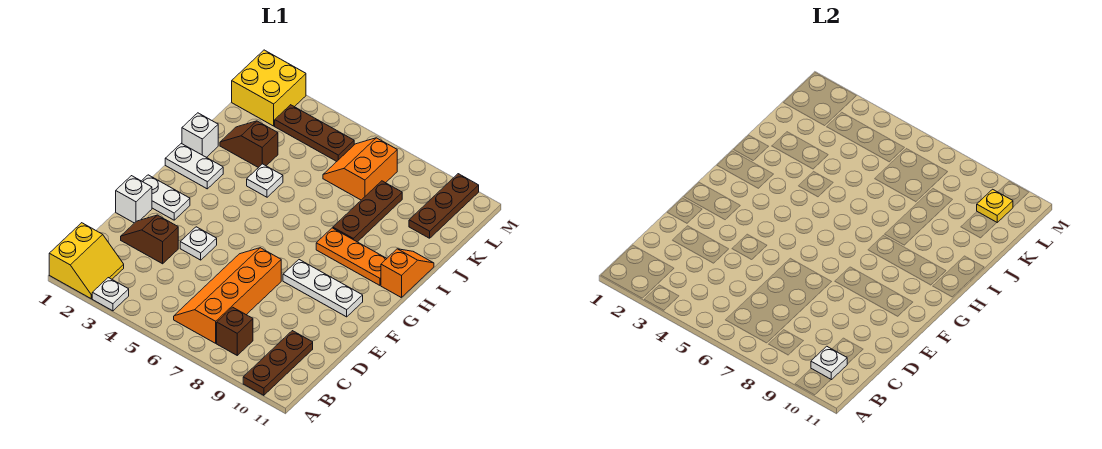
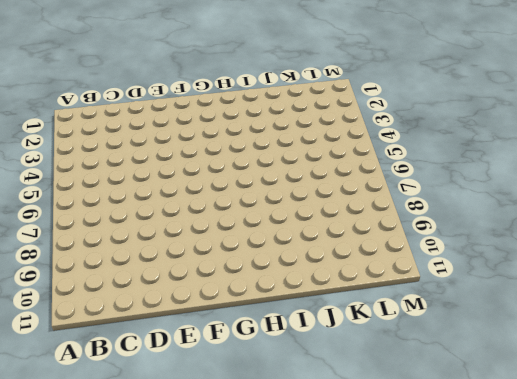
none -> yellow slope A1:B2 level 1 top 1
none -> white plate A3 level 1
none -> brown plate A10:C10 level 1

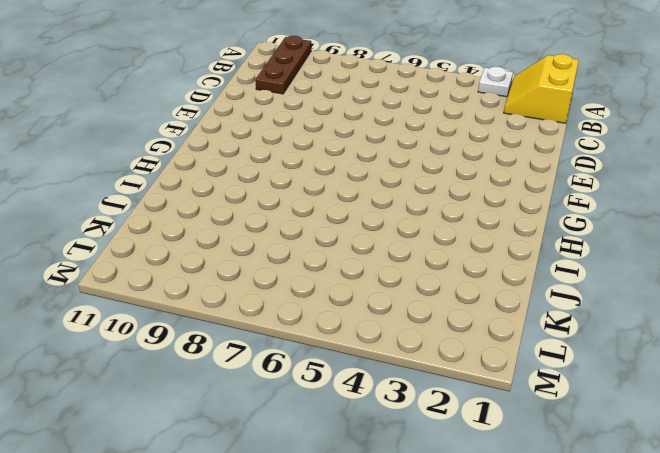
none -> orange slope B6:E7 level 1 top 7
none -> brown brick B8 level 1
none -> brown slope D2:D3 level 1 top 3

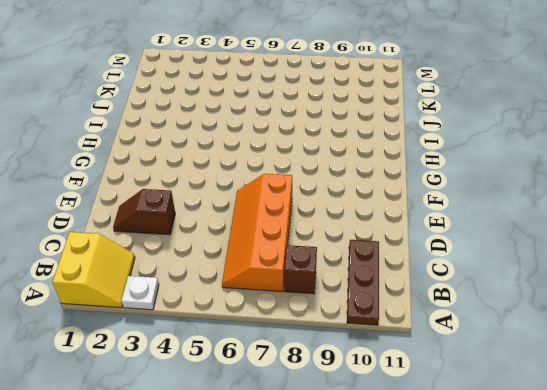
none -> white brick E1 level 1
none -> white plate E4 level 1
none -> white plate F1:F2 level 1

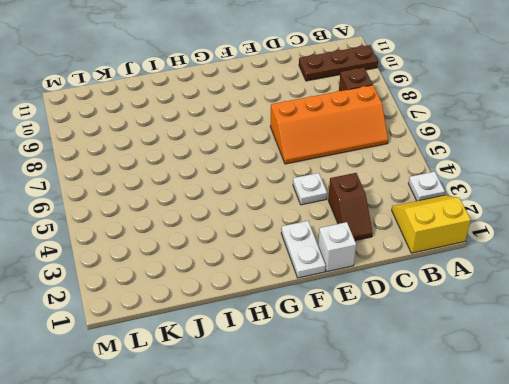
none -> white plate F8:F10 level 1
none -> white plate H1:H2 level 1
none -> orange plate H8:H10 level 1

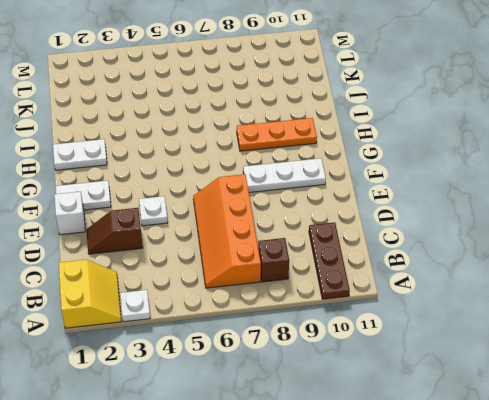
none -> orange slope H11:I11 level 1 top H
none -> white brick I1 level 1
none -> white plate I4 level 1

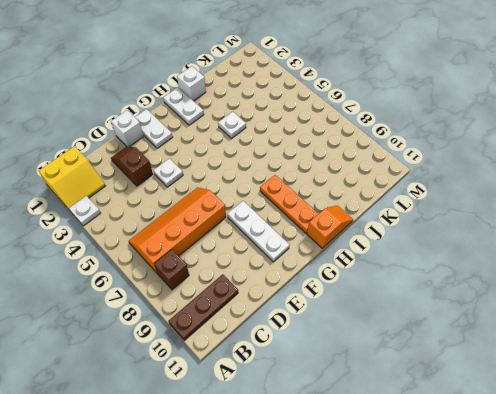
none -> brown plate I8:K8 level 1
none -> brown slope J2:J3 level 1 top 3
none -> orange slope K6:L7 level 1 top 7

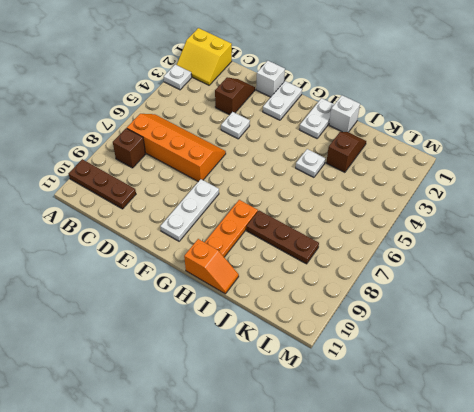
none -> orange slope K6:L7 level 1 top 7
none -> brown plate K10:M10 level 1
none -> yellow brick L1:M2 level 1

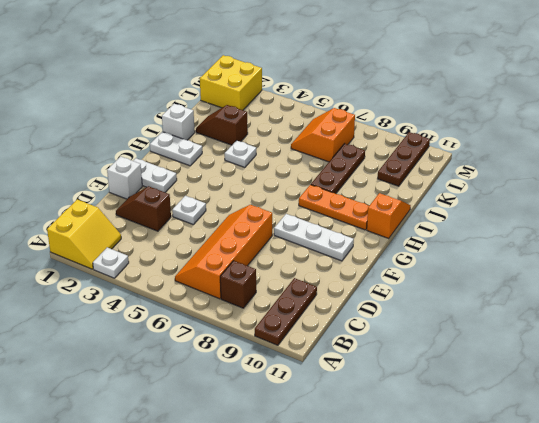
none -> brown plate L3:L5 level 1
none -> white plate B10 level 2
none -> yellow plate L10 level 2

